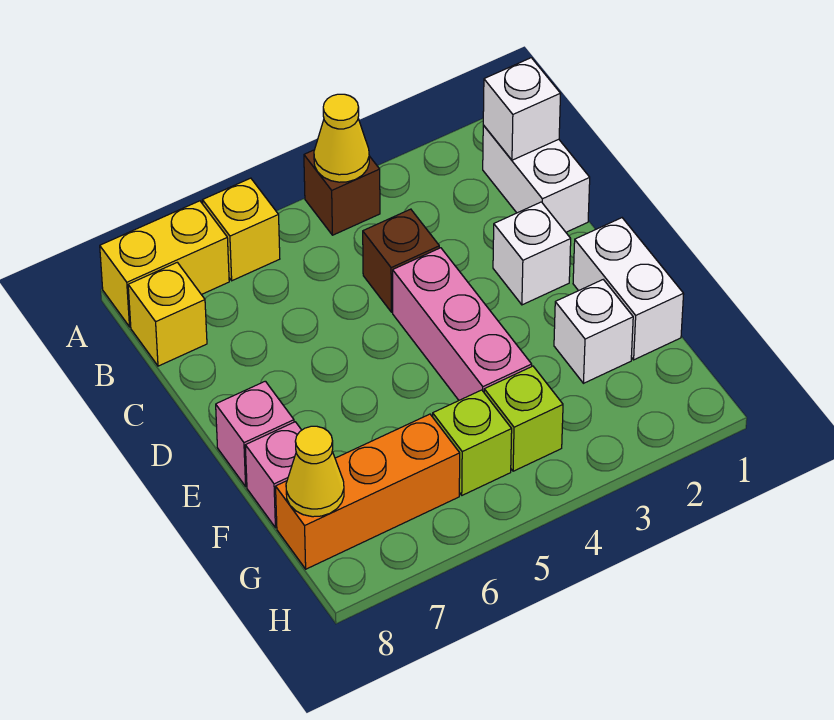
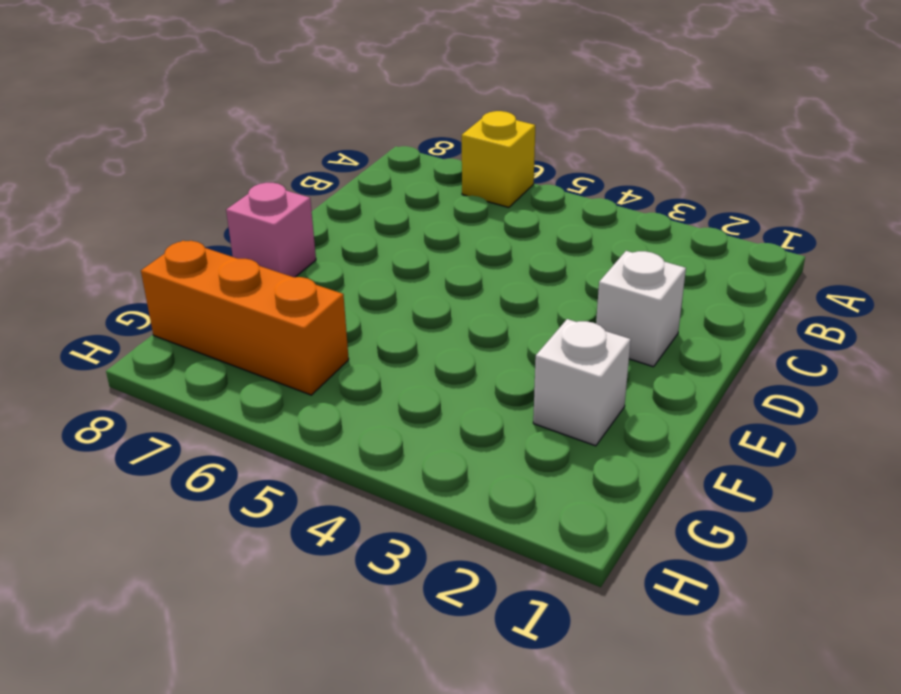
none -> brown brick A4 level 1
none -> yellow brick A7:A8 level 1
none -> white brick B1:C1 level 1

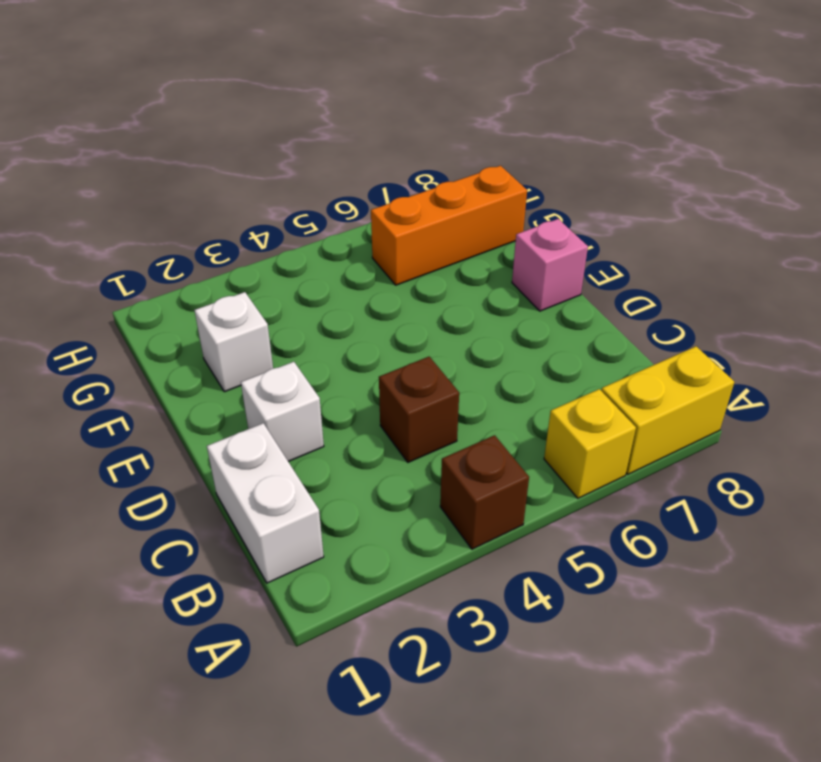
none -> yellow brick B8 level 1
none -> pink brick D4:F4 level 1
none -> white brick E1:F1 level 1

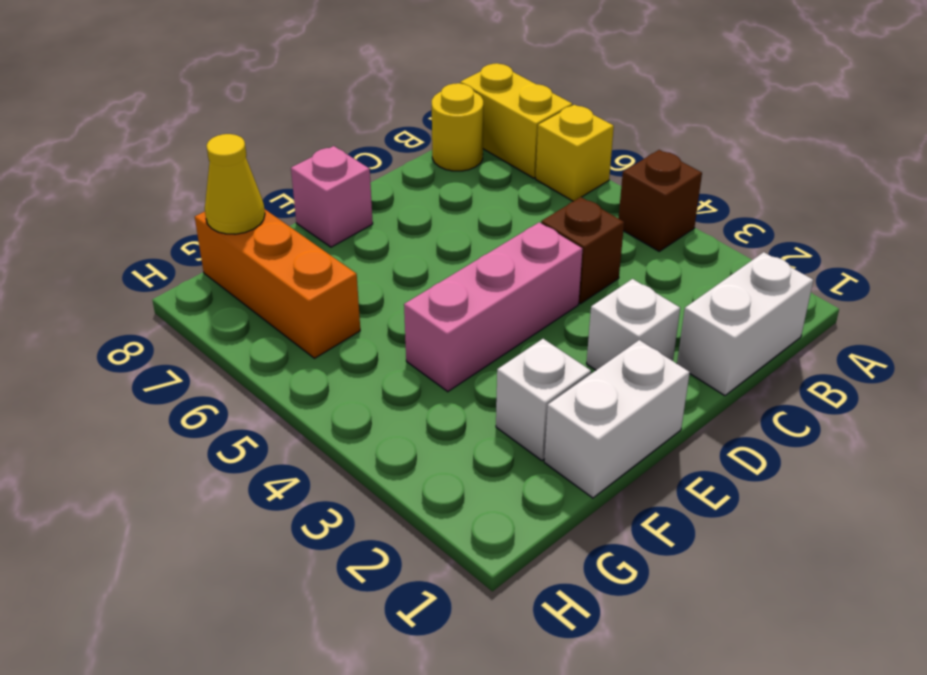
yellow round brick B8 level 1 -> yellow brick B8 level 1
none -> pink brick F8 level 1
none -> lime brick G4 level 1
none -> lime brick G5 level 1

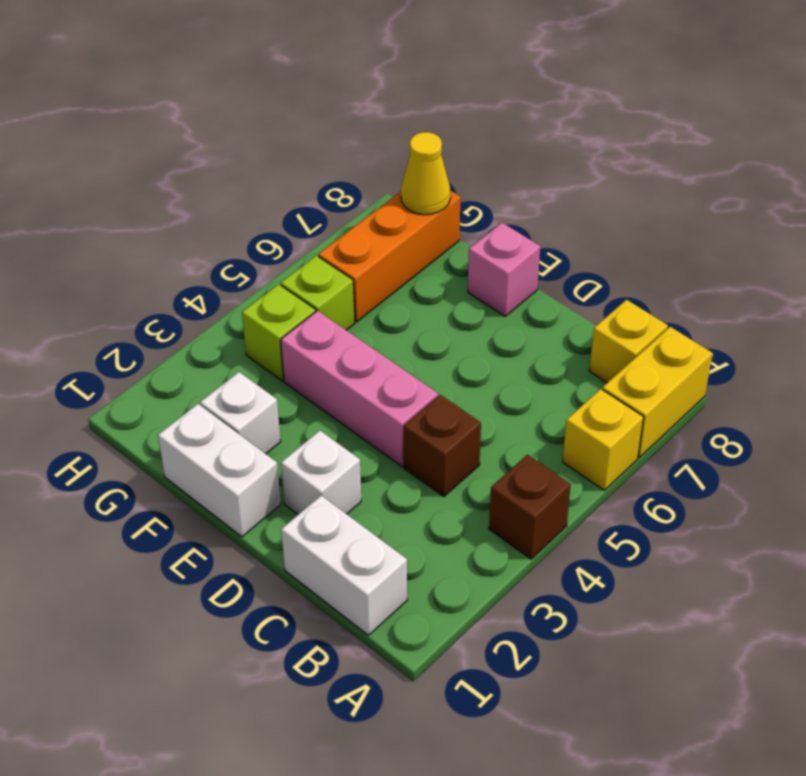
none -> pink brick F8 level 1
none -> yellow cone A4 level 2
none -> white brick B1 level 2

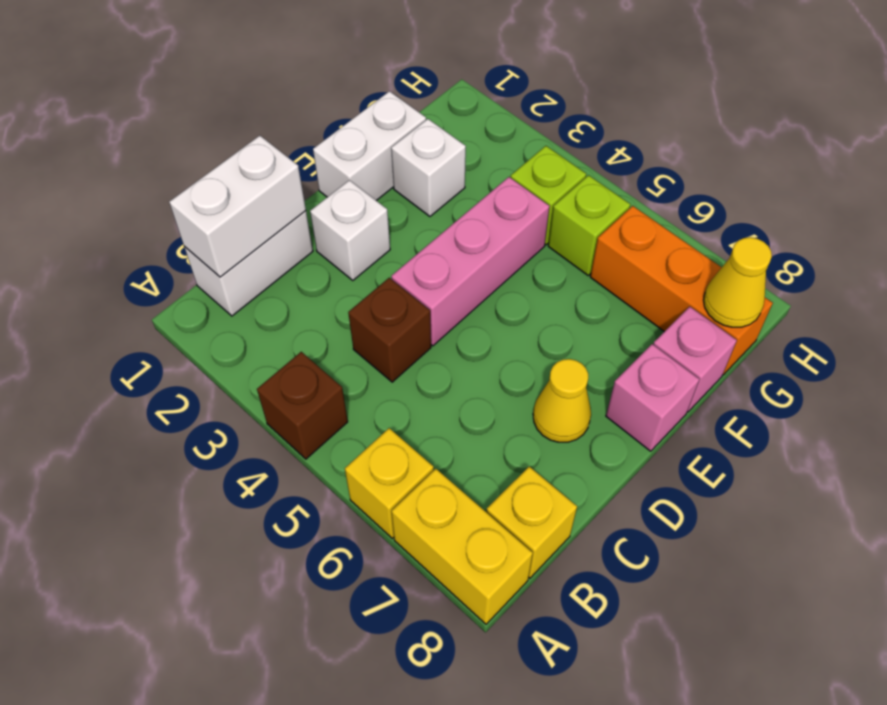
white brick B1:C1 level 2 -> white brick B1 level 2
yellow cone D7 level 1 -> yellow cone A4 level 2

